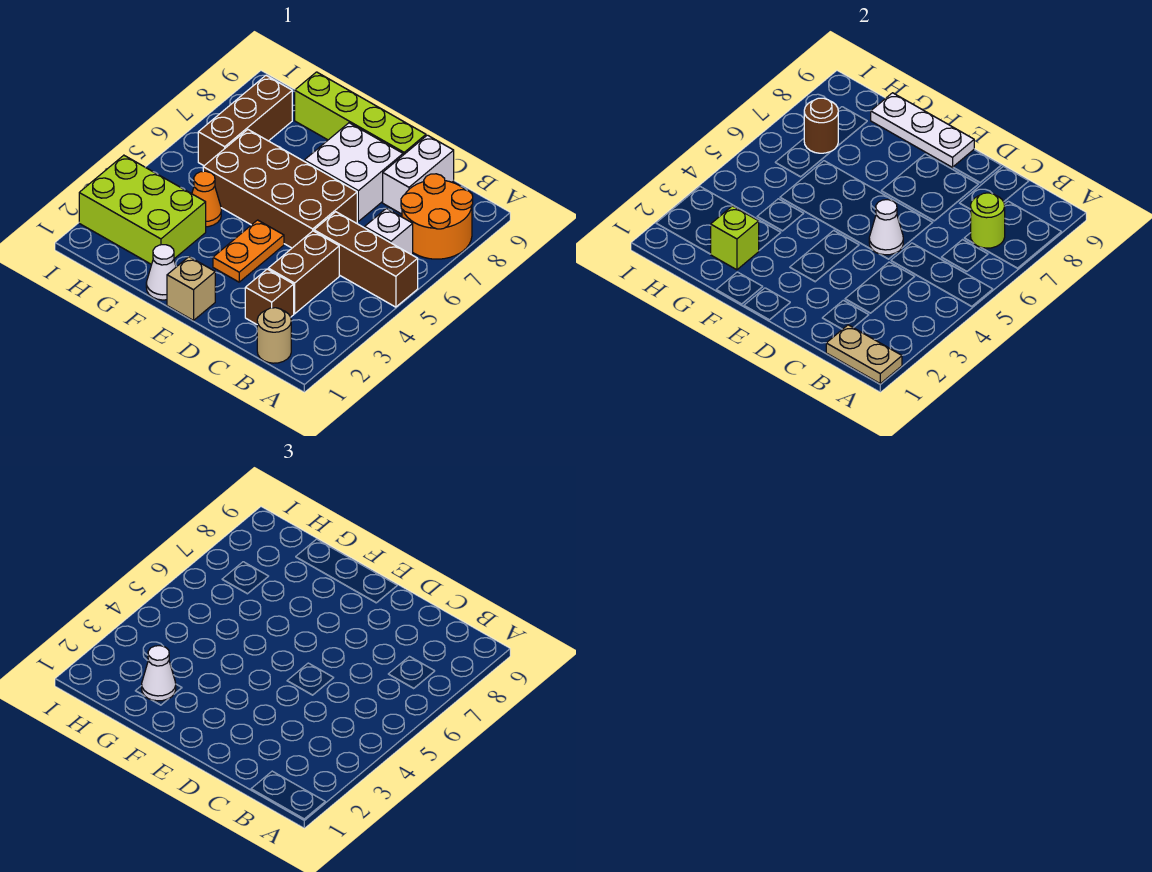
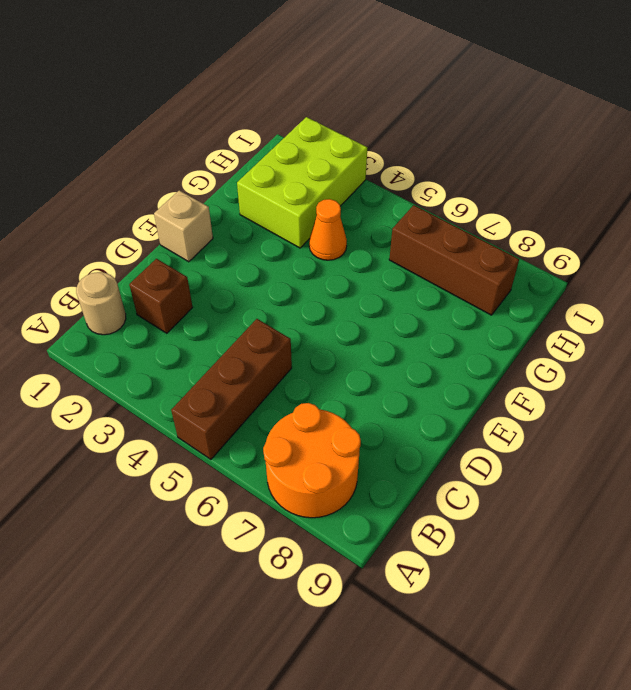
none -> white brick B6 level 1
none -> brown brick C3:C4 level 1
none -> white brick C8:C9 level 1

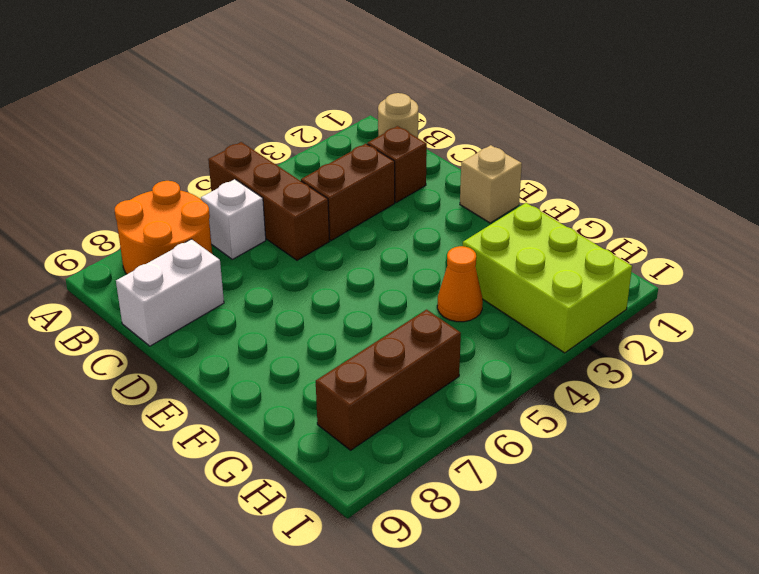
none -> brown brick D5:G6 level 1
none -> white brick D7:E8 level 1
none -> lime brick D9:G9 level 1

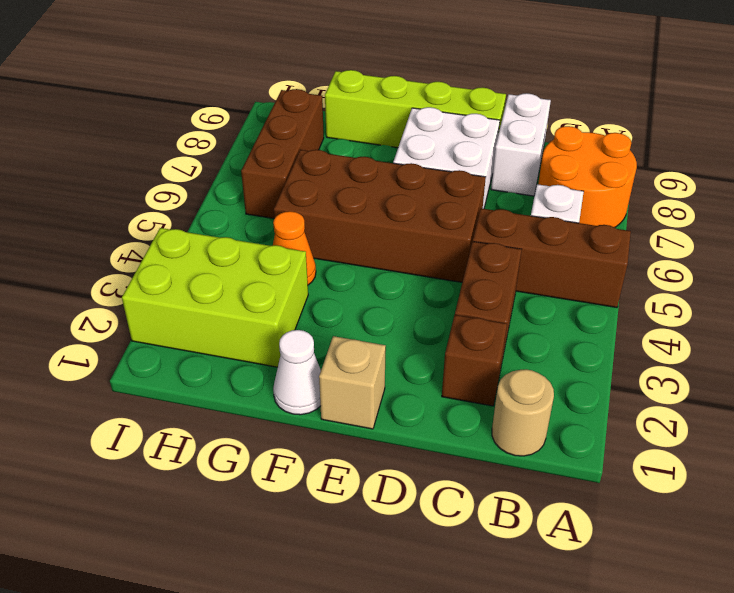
none -> orange plate E3:E4 level 1
none -> tan plate A1:B1 level 2
none -> lime round brick B7 level 2

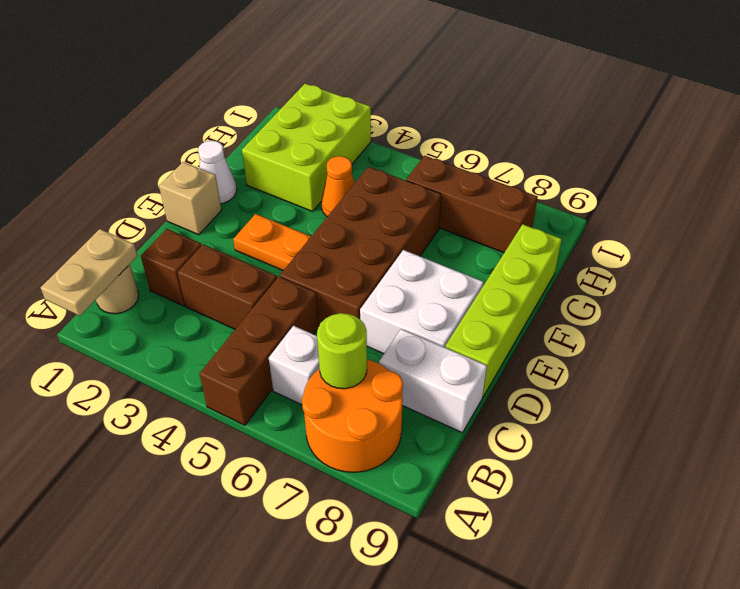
none -> white cone D5 level 2
none -> white plate E9:G9 level 2
none -> lime brick G2 level 2

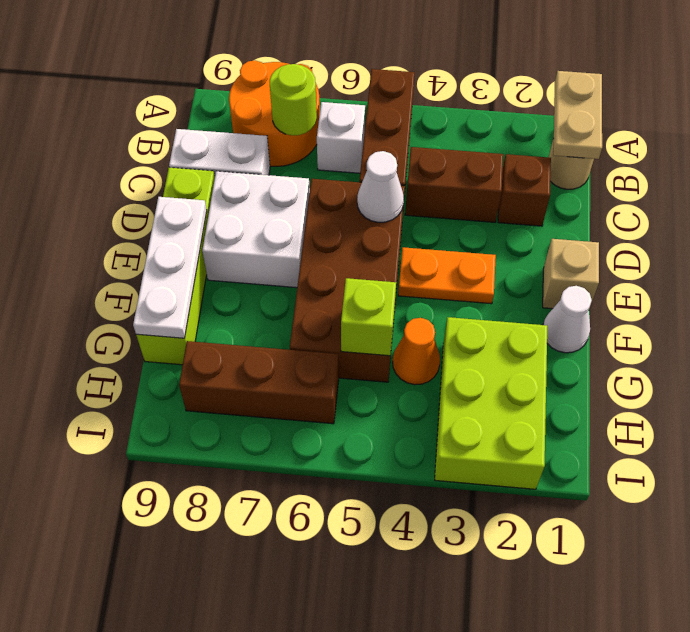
lime brick G5 level 2 -> lime brick G2 level 2
none -> brown round brick H7 level 2
none -> white cone G2 level 3

